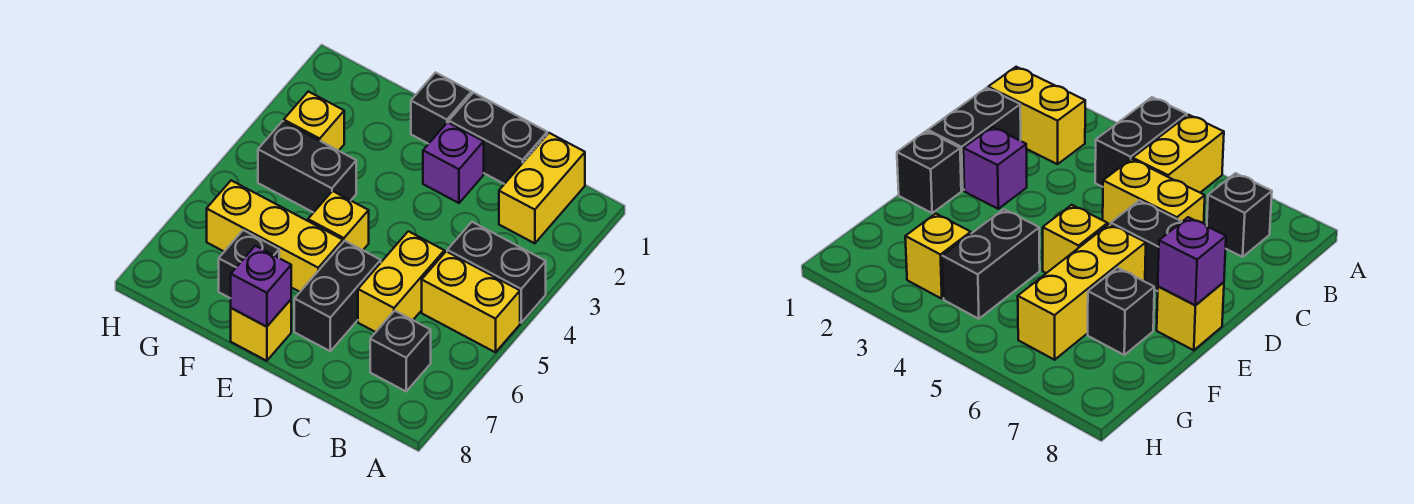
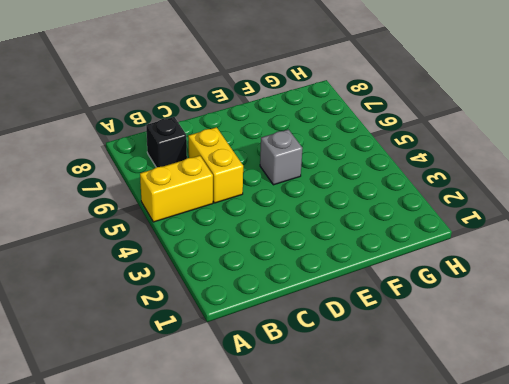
grey brick E5 level 1 -> yellow brick E5 level 1
none -> black brick A4:B4 level 1
none -> yellow brick B1:B2 level 1
none -> black brick C1:D1 level 1

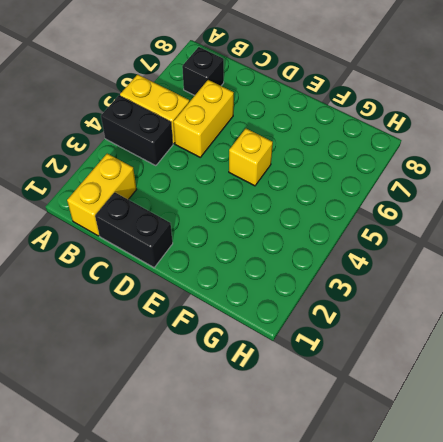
none -> purple brick D2 level 1
none -> black brick D6:D7 level 1
none -> black brick E1 level 1

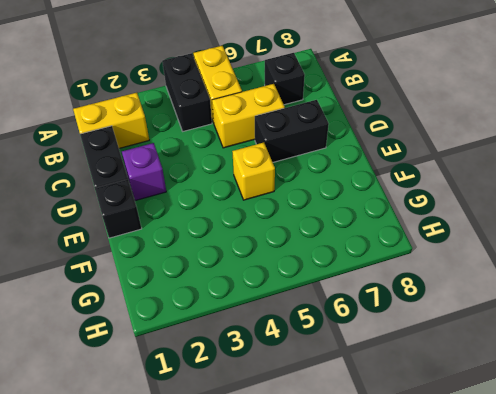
none -> yellow brick E6:G6 level 1
none -> yellow brick E8 level 1
none -> black brick F4:G4 level 1

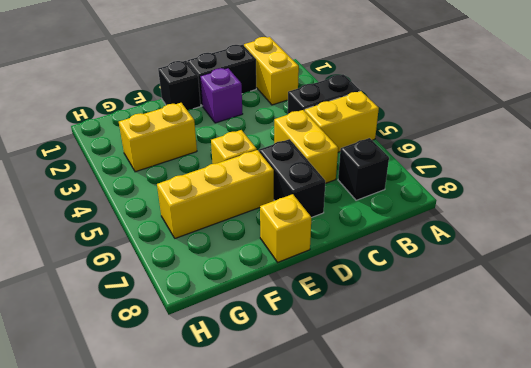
yellow brick F3:G3 level 1 -> yellow brick G3 level 1
none -> black brick F4:G4 level 1
none -> black brick F7 level 1
none -> purple brick E8 level 2

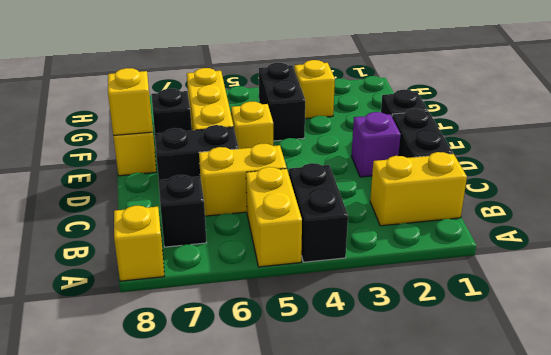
yellow brick A8 level 1 -> none
yellow brick E8 level 2 -> purple brick E8 level 2

